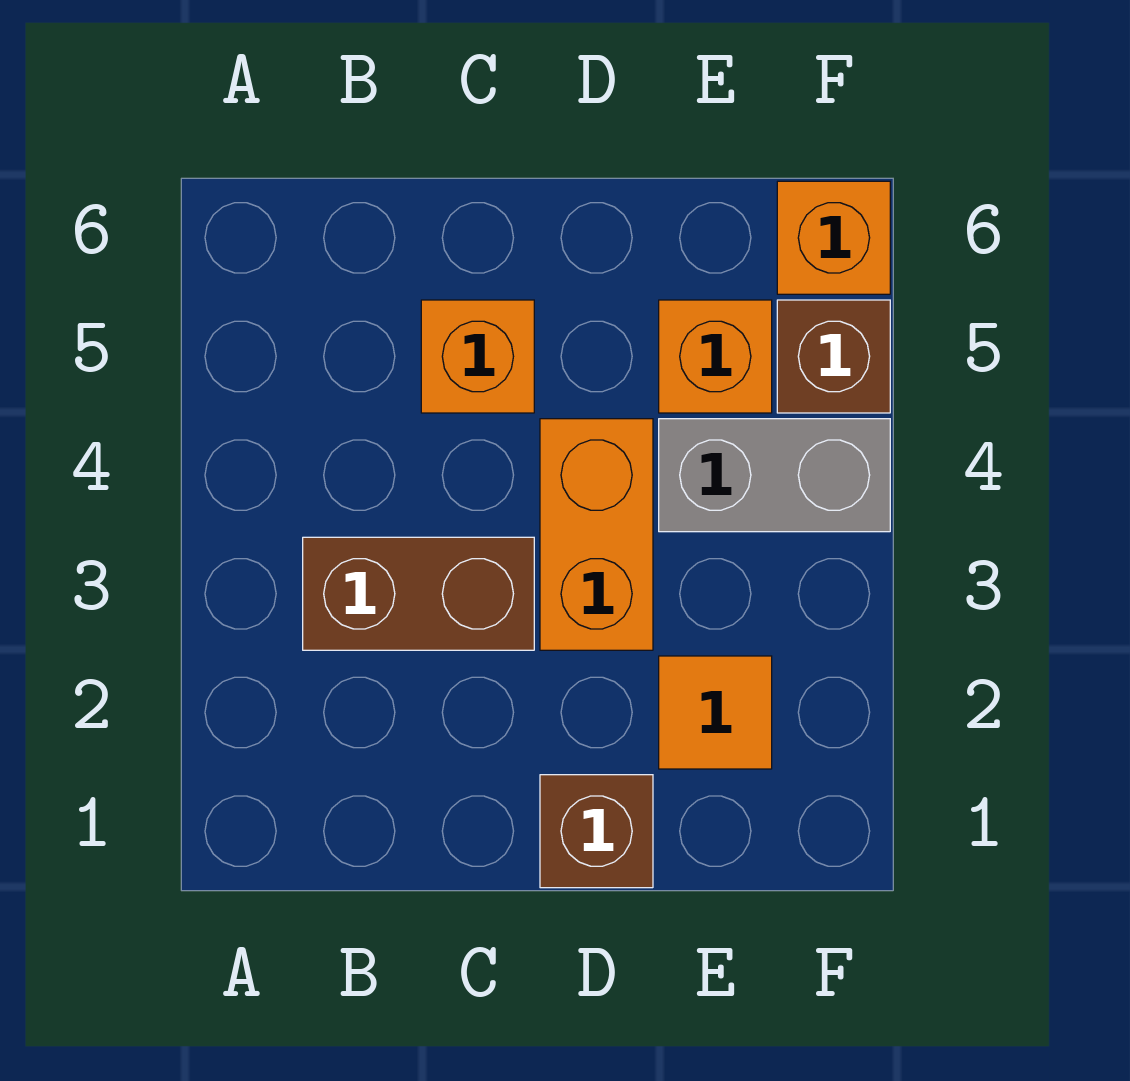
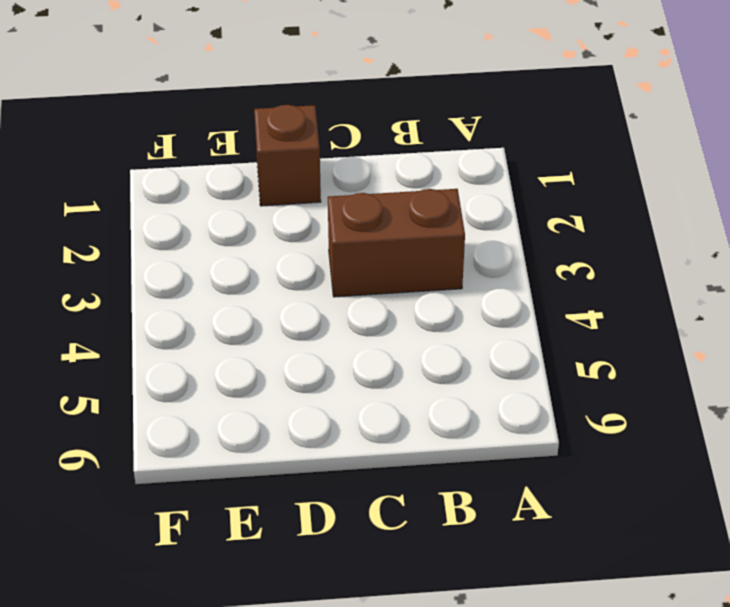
none -> orange brick C5 level 1
none -> orange brick D3:D4 level 1

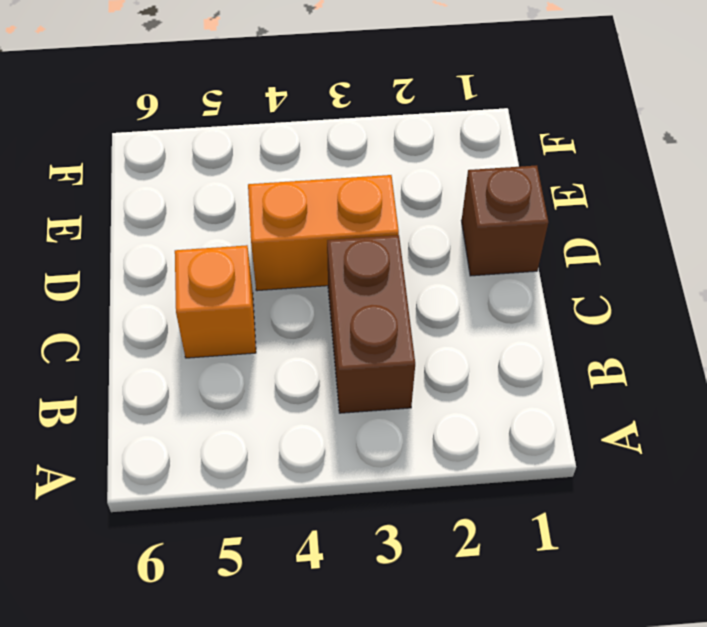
none -> orange tile E2 level 1
none -> grey brick E4:F4 level 1

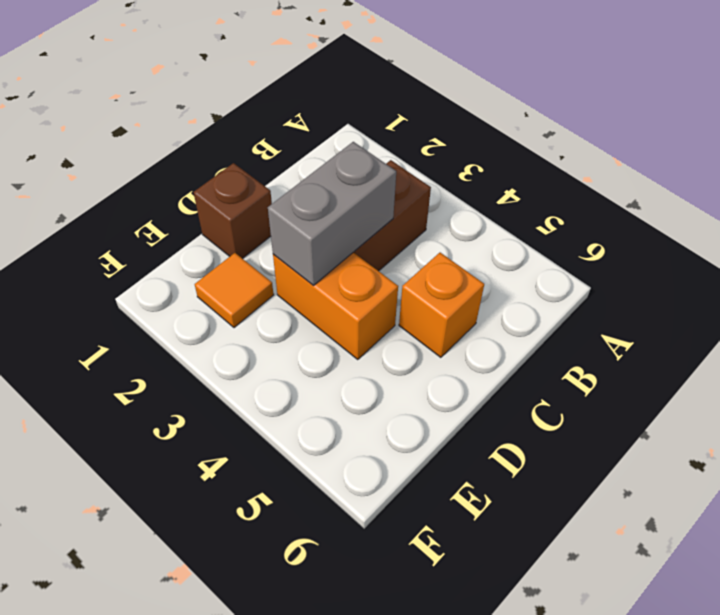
grey brick C3:D3 level 2 -> grey brick E4:F4 level 1
none -> orange brick E5 level 1
none -> brown brick F5 level 1

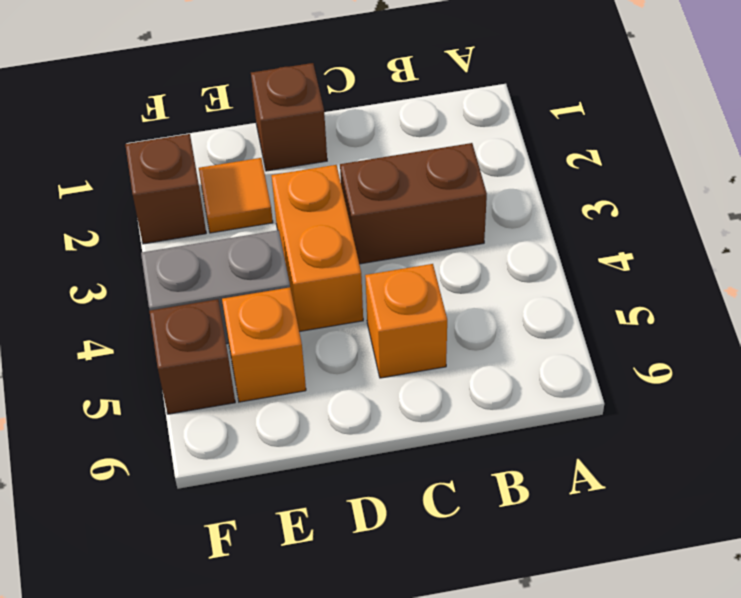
brown brick F2 level 1 -> none
none -> orange brick F6 level 1

